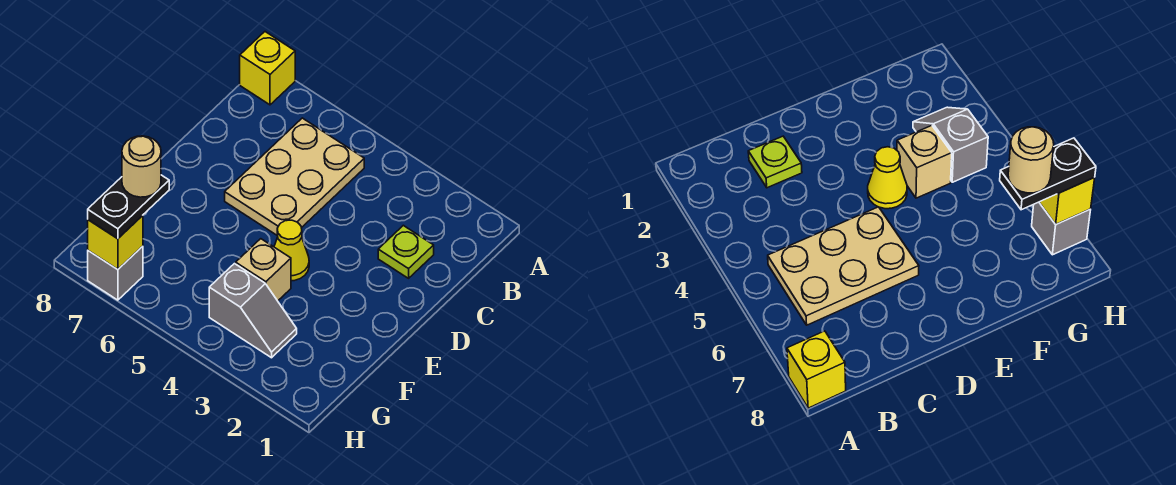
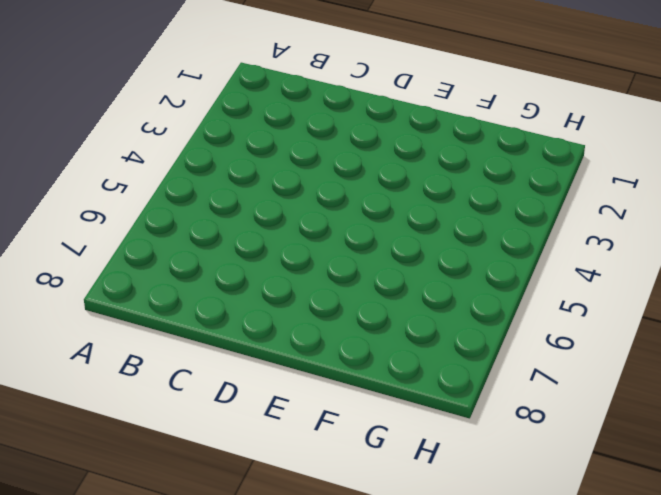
none -> yellow brick A8 level 1
none -> tan plate B5:D6 level 1

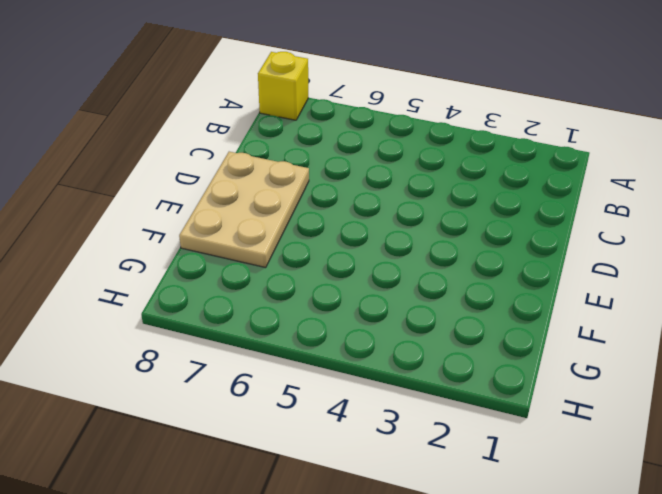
tan plate D7:F8 level 1 -> tan plate B5:D6 level 1
none -> lime plate C2 level 1
none -> yellow cone E4 level 1

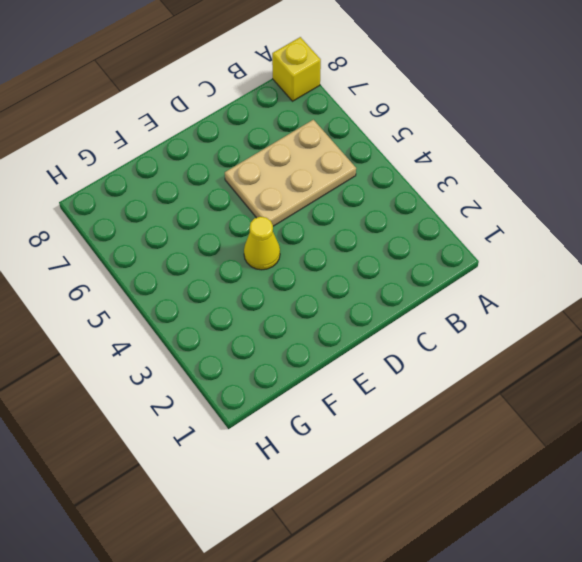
none -> lime plate C2 level 1
none -> tan brick F4 level 1

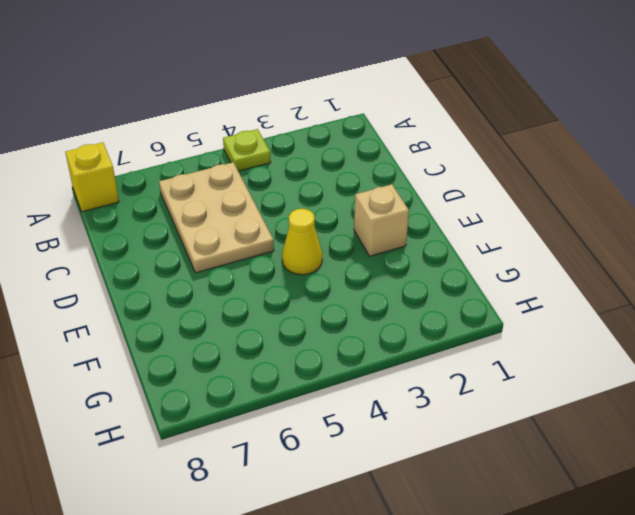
lime plate A4 level 1 -> lime plate C2 level 1
tan brick E2 level 1 -> tan brick F4 level 1
none -> grey slope G3:G4 level 1 top 4
none -> grey brick H7 level 1

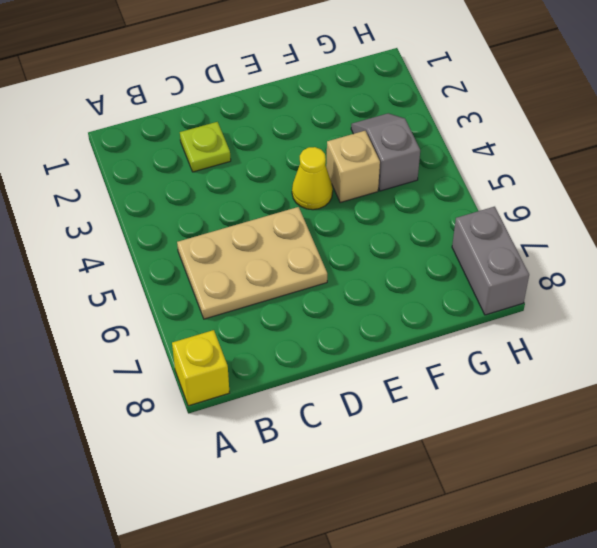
grey brick H7:H8 level 1 -> grey brick H7 level 1
none -> yellow brick H7 level 2
none -> black plate G7:H7 level 3

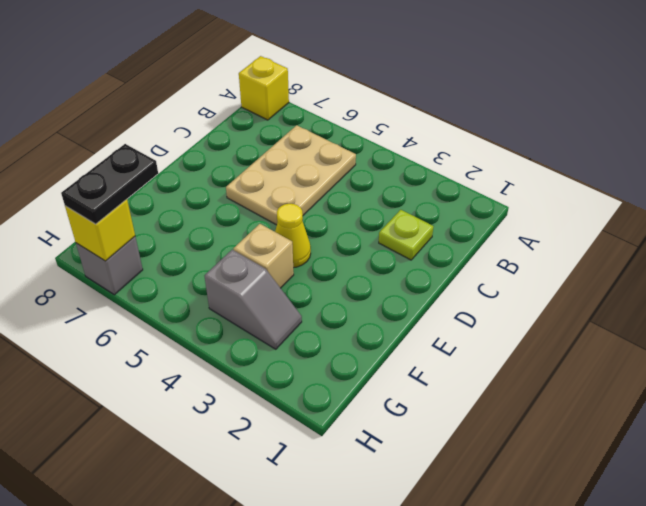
none -> tan round brick G7 level 4

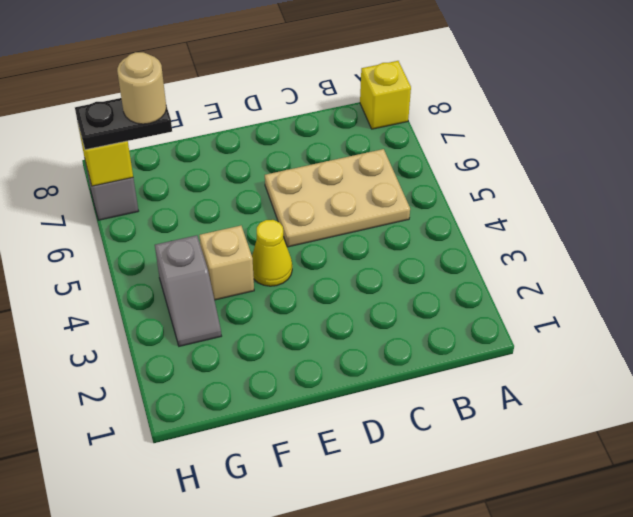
none -> lime plate C2 level 1

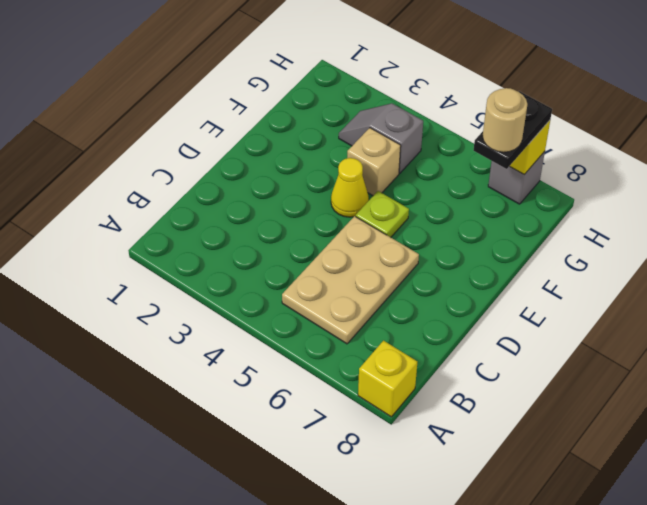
lime plate E5 level 1 -> lime plate C2 level 1

